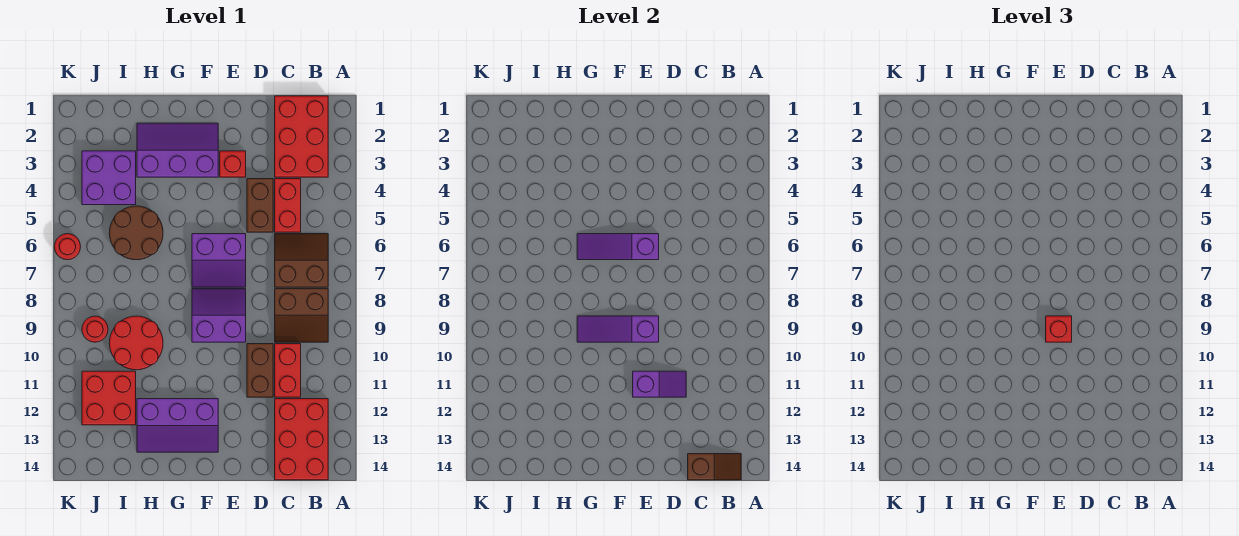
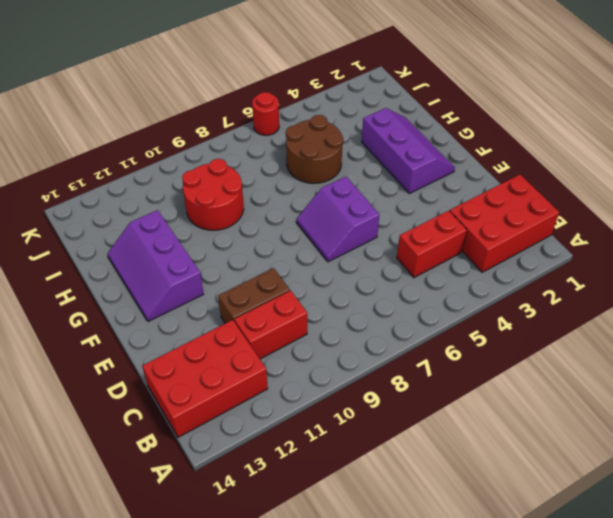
none -> brown slope B6:C7 level 1 top 7
none -> brown slope B8:C9 level 1 top 8
none -> brown brick D4:D5 level 1

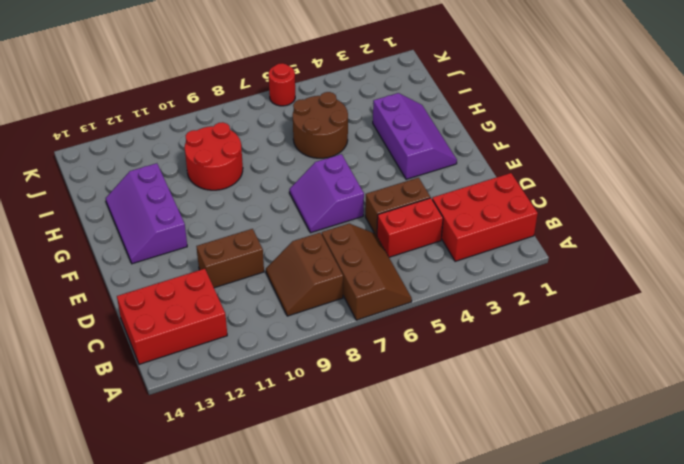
brown slope A6:C7 level 1 top 7 -> brown slope B6:C7 level 1 top 7
none -> red brick C10:C11 level 1
none -> red brick E3 level 1
none -> purple slope E8:F9 level 1 top 9

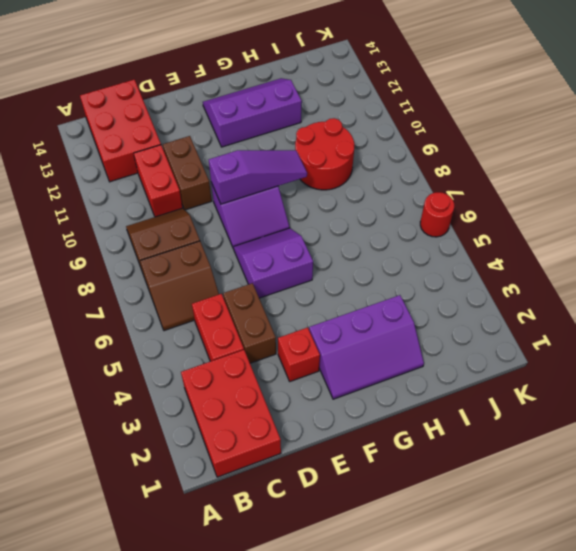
none -> brown round brick H5:I6 level 1
none -> purple brick I3:J4 level 1
none -> red brick I11:J12 level 1

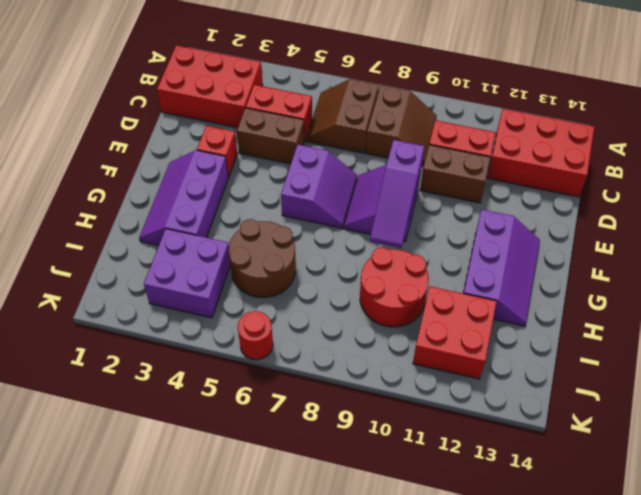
none -> red round brick J9 level 1
none -> brown slope B14:C14 level 2 top C
none -> purple slope D11:E11 level 2 top E

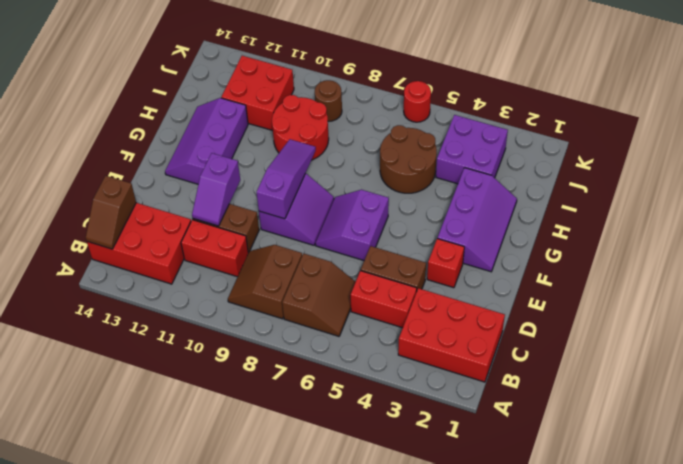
brown round brick J9 level 1 -> red round brick J9 level 1
none -> purple slope E6:G6 level 2 top E
none -> red brick E9 level 3

